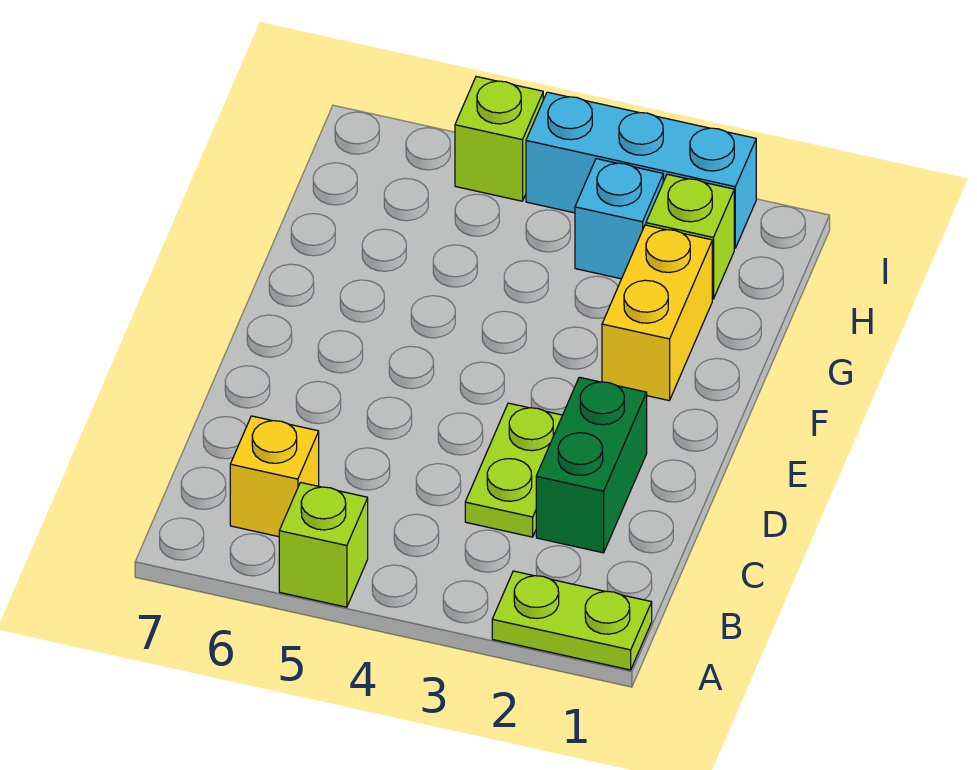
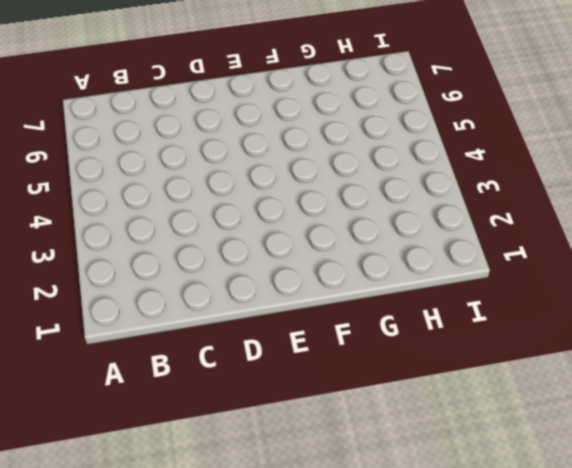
none -> lime plate A1:A2 level 1
none -> lime brick A5 level 1

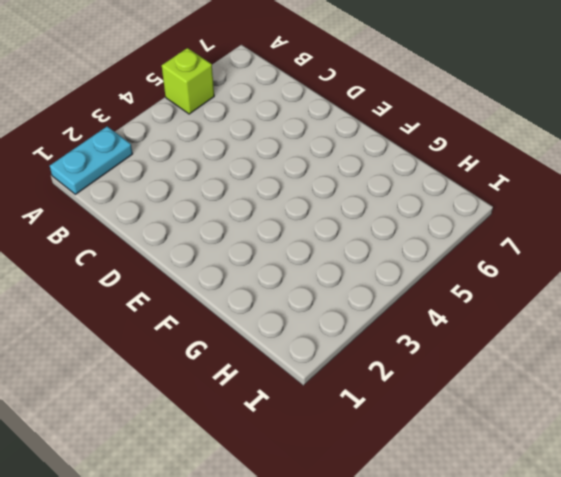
cyan plate A1:A2 level 1 -> lime plate A1:A2 level 1
none -> yellow brick B6 level 1
none -> green brick C2:D2 level 1

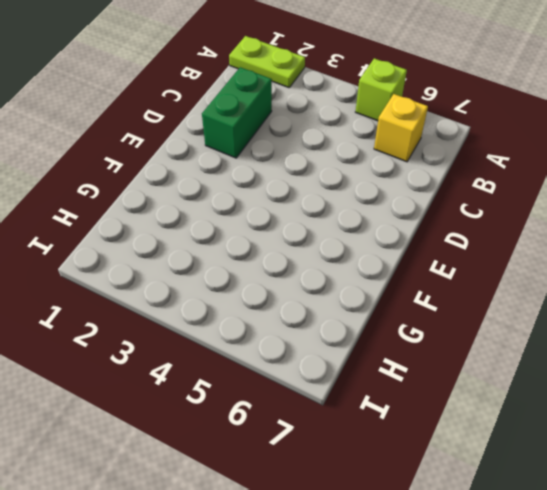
none -> lime plate C3:D3 level 1
none -> yellow brick F2:G2 level 1

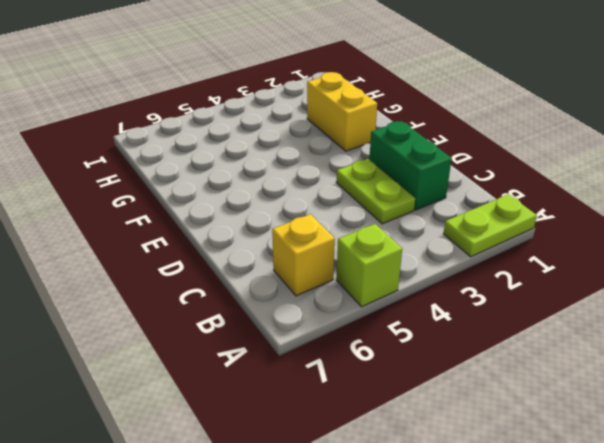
none -> lime brick H2 level 1
none -> cyan brick H3 level 1

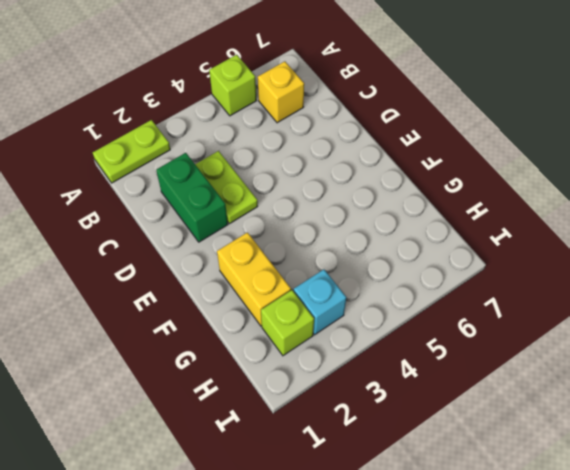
none -> cyan brick I2:I4 level 1
none -> lime brick I5 level 1

